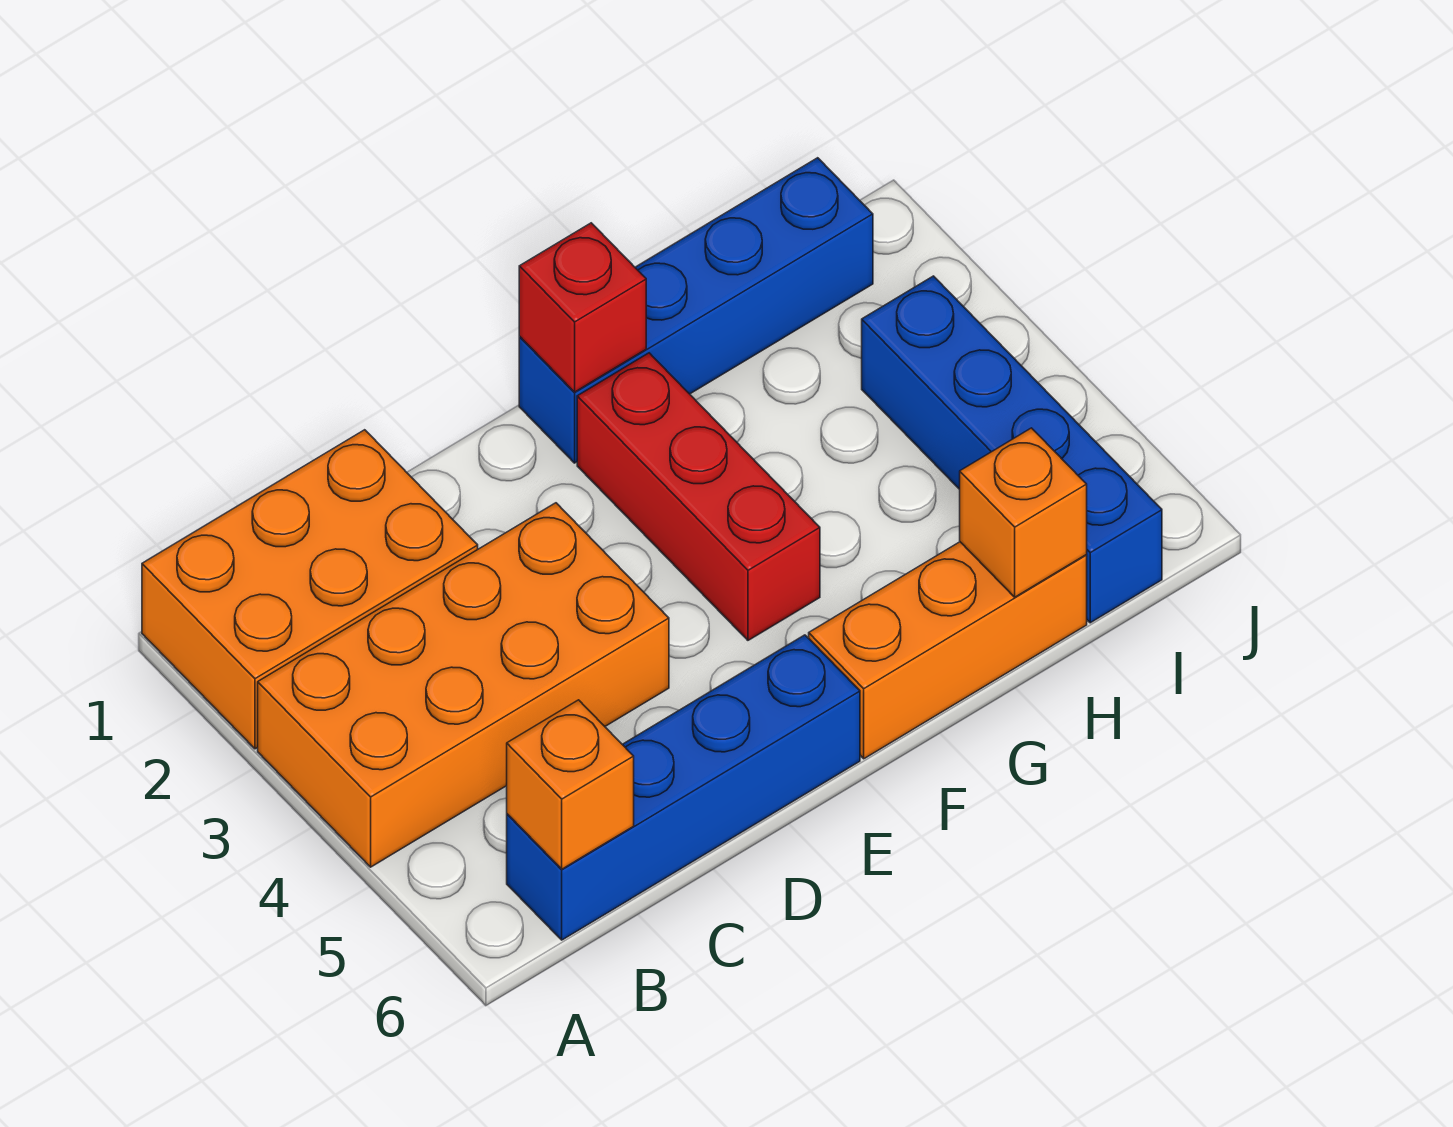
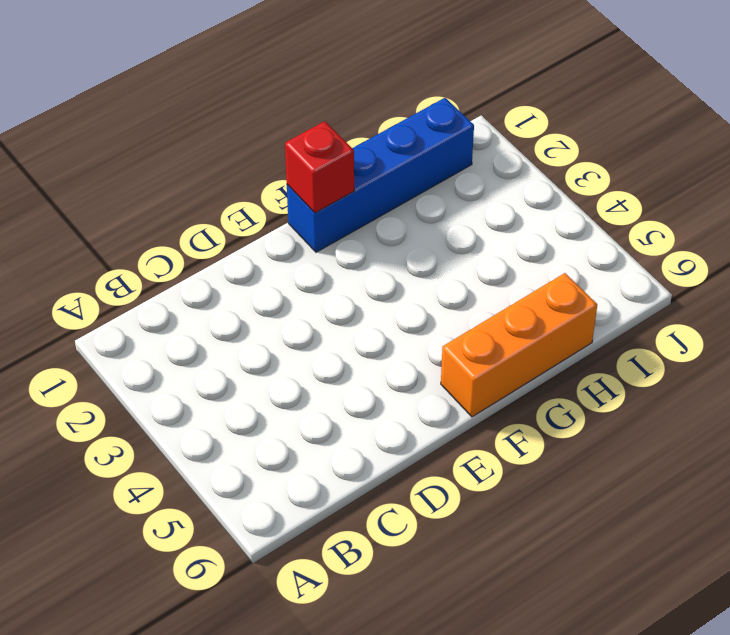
none -> orange brick A1:C2 level 1
none -> orange brick A3:D4 level 1

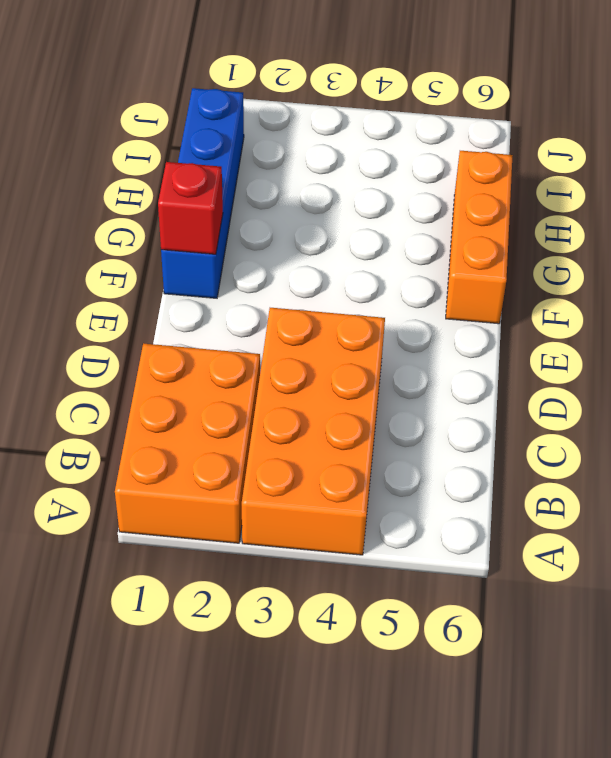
none -> blue brick B6:E6 level 1
none -> red brick F2:F4 level 1

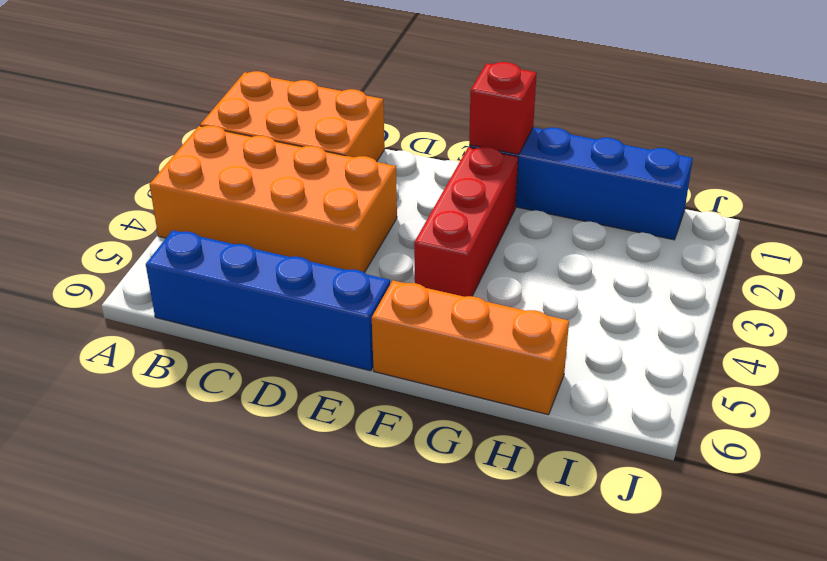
none -> blue brick I3:I6 level 1
none -> orange brick B6 level 2

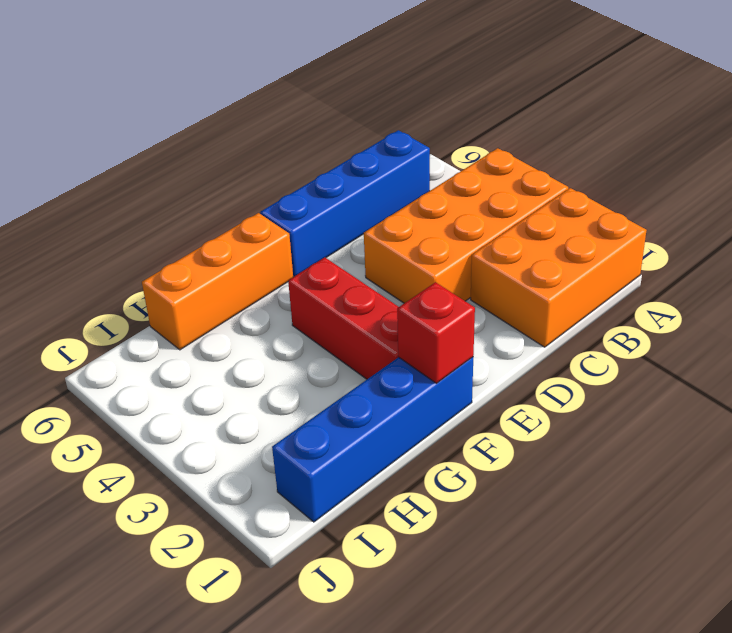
none -> blue brick I3:I6 level 1
none -> orange brick B6 level 2

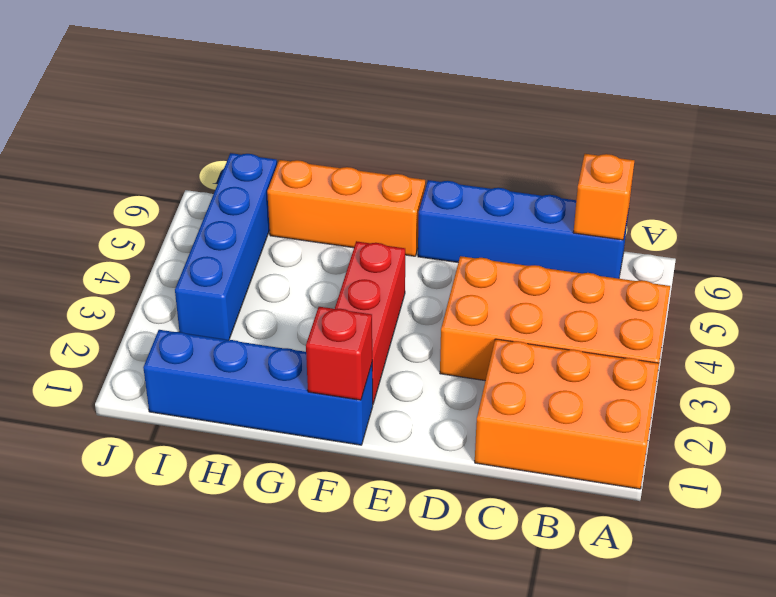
none -> orange brick H6 level 2

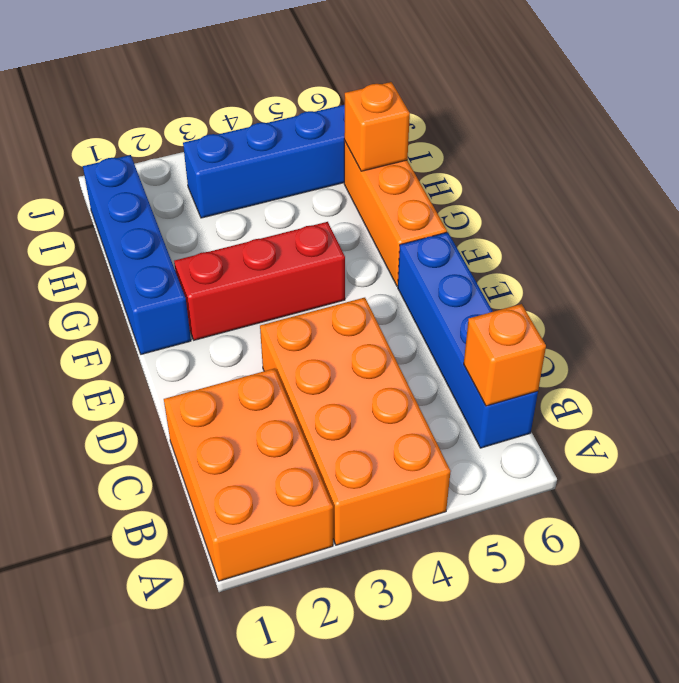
none -> red brick F1 level 2

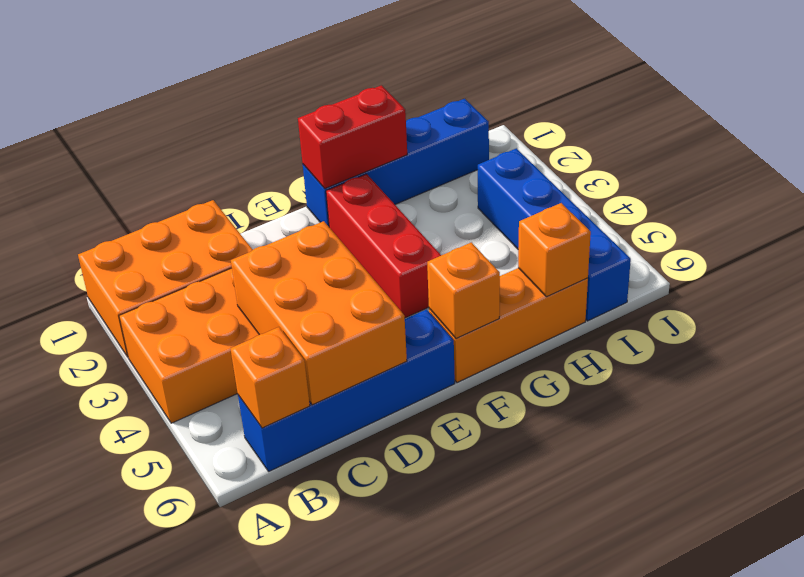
orange brick C4:D6 level 2 -> none
red brick F1:G1 level 2 -> red brick F1 level 2
orange brick F6 level 2 -> none

